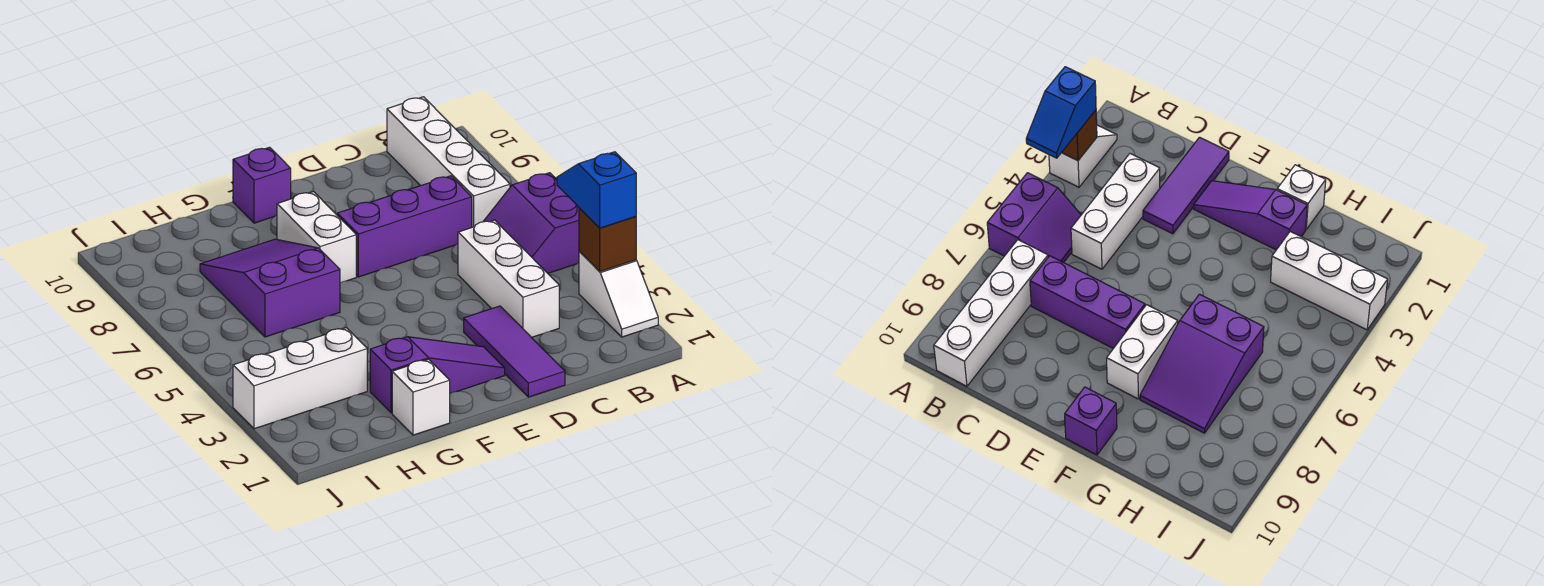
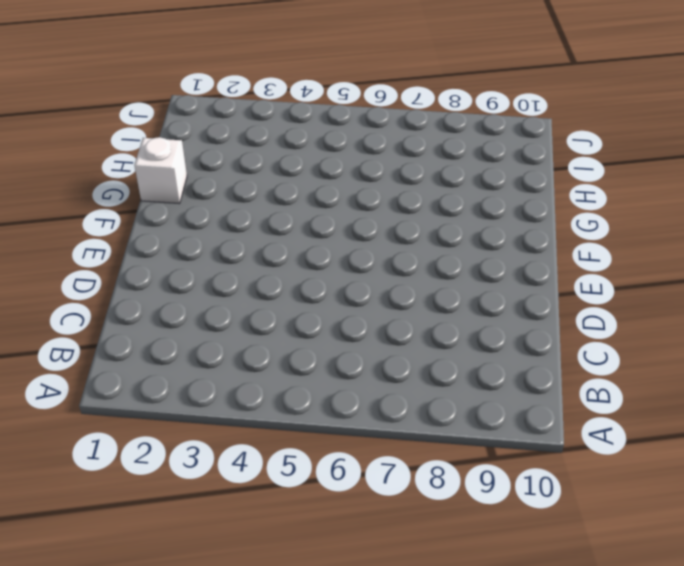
none -> white slope A2:A3 level 1 top 3
none -> purple slope A5:B6 level 1 top A
none -> white brick B7:B10 level 1

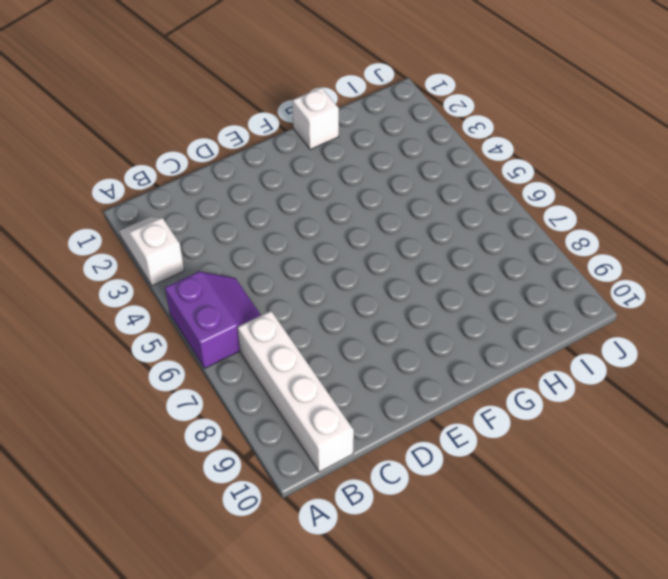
none -> white brick C3:C5 level 1
none -> purple brick C7:E7 level 1
none -> purple tile D1:D3 level 1

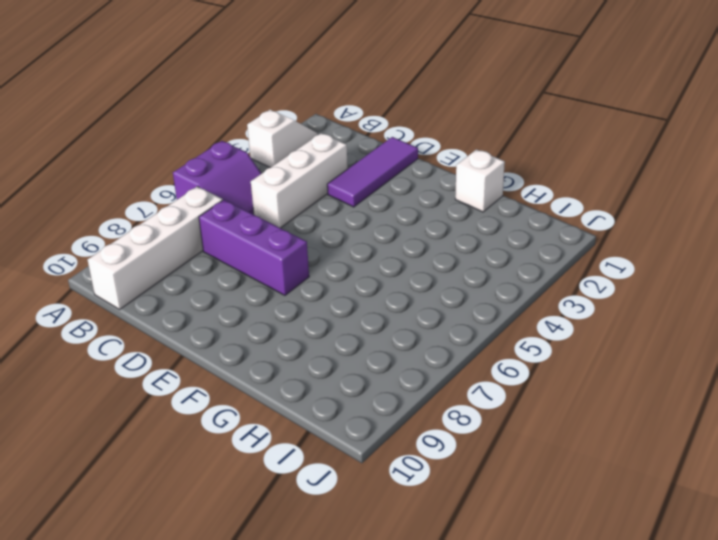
none -> purple slope E2:G2 level 1 top G
none -> white brick F7:F8 level 1
none -> purple brick F10 level 1

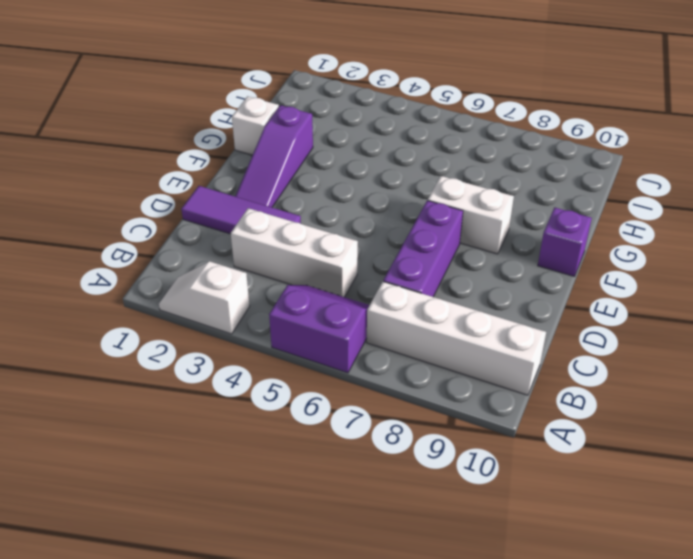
none -> purple slope G6:H8 level 1 top 6
none -> white brick H3:J3 level 1
none -> brown brick A3 level 2

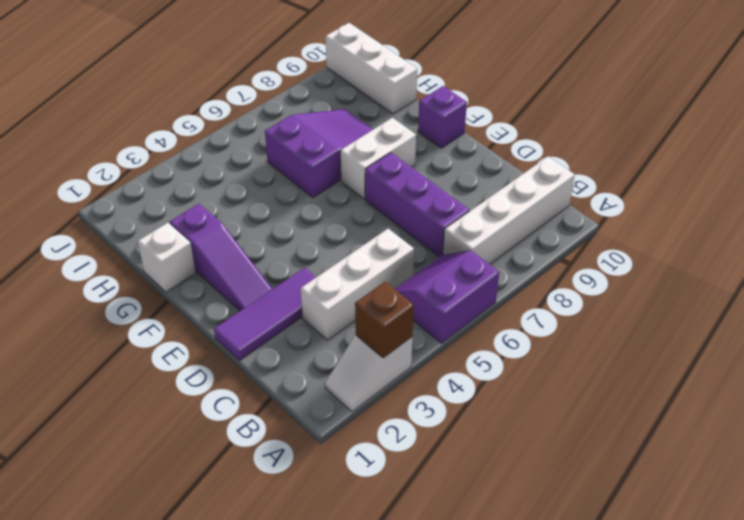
white brick H10:J10 level 1 -> white brick H3:J3 level 1
none -> blue slope A3:A4 level 3 top 3

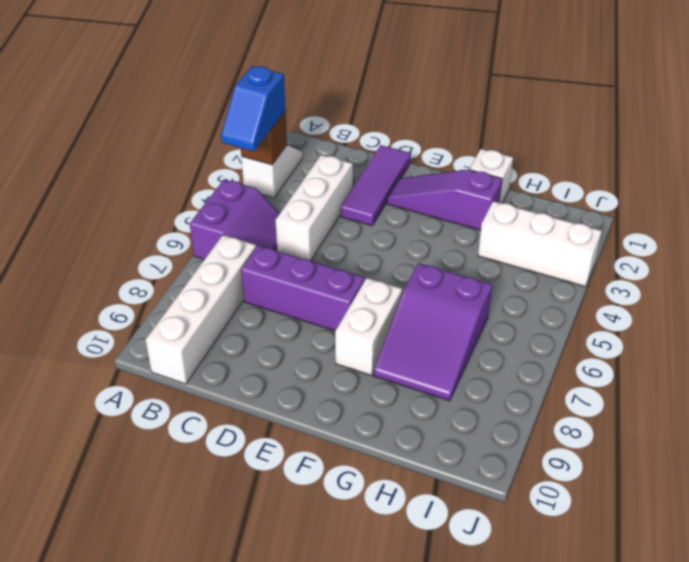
none -> purple brick F10 level 1

